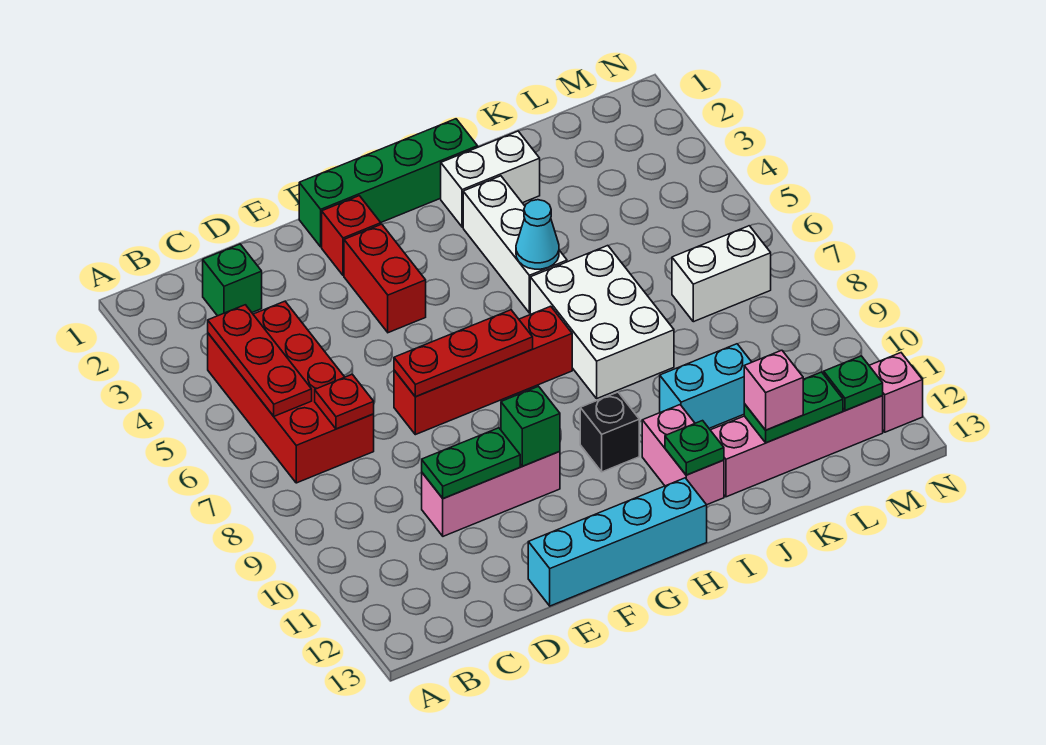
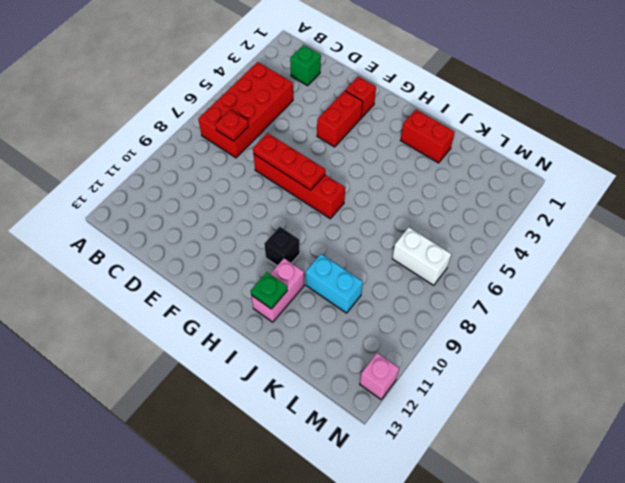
red brick I2:J2 level 1 -> white brick I2:J2 level 1
none -> pink brick D10:F10 level 1
none -> cyan brick E13:H13 level 1
none -> green brick F1:I1 level 1

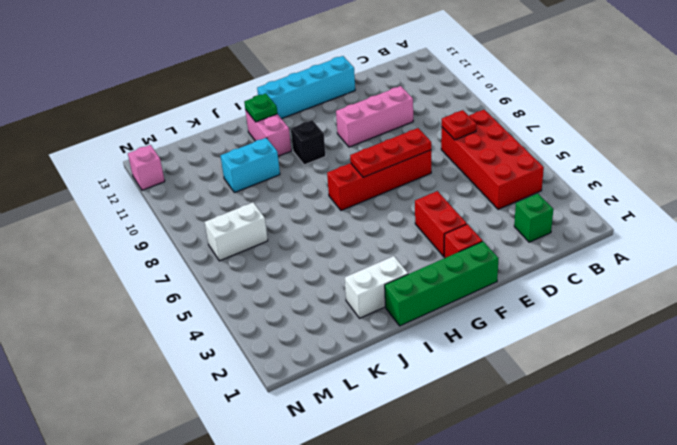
none -> white brick I3:I5 level 1
none -> white brick I6:J8 level 1
none -> pink brick J12:M12 level 1

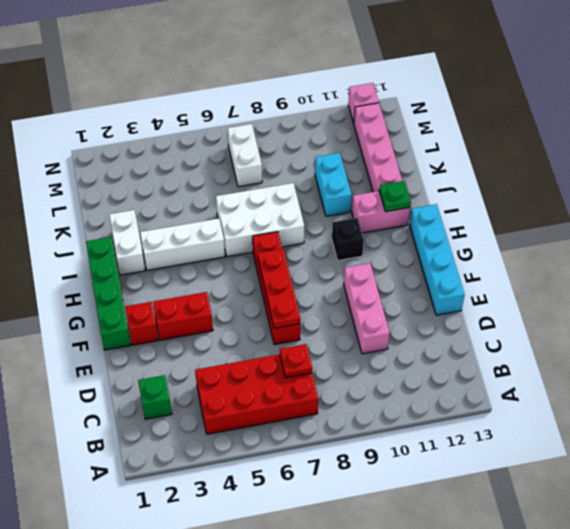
none -> red plate B4:B6 level 2
none -> green plate D10:E10 level 2
none -> green brick F10 level 2

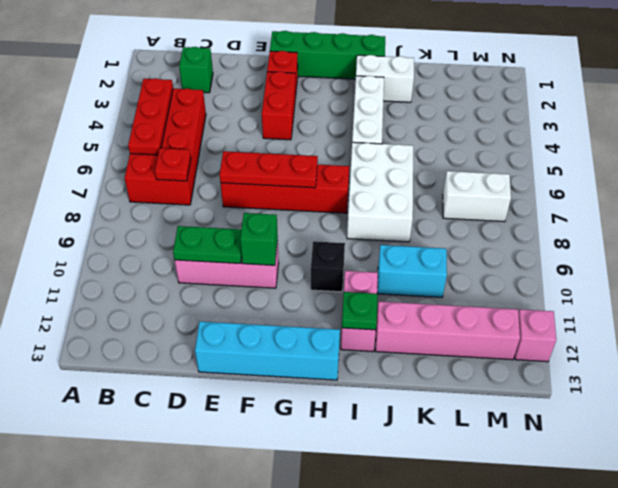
none -> cyan cone I5 level 2
none -> green plate K12:L12 level 2
none -> green plate M12 level 2

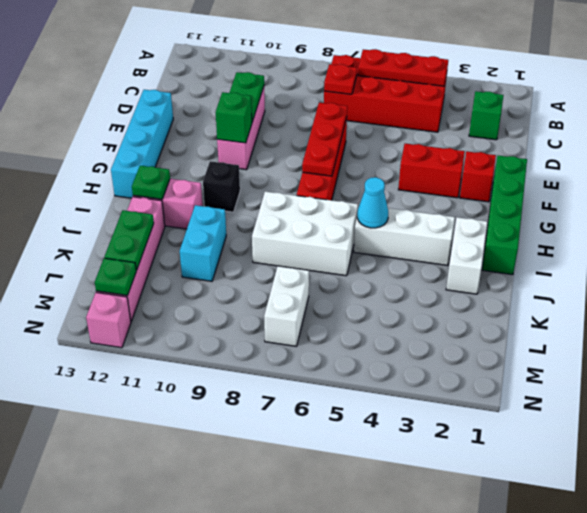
none -> pink brick K12 level 3

